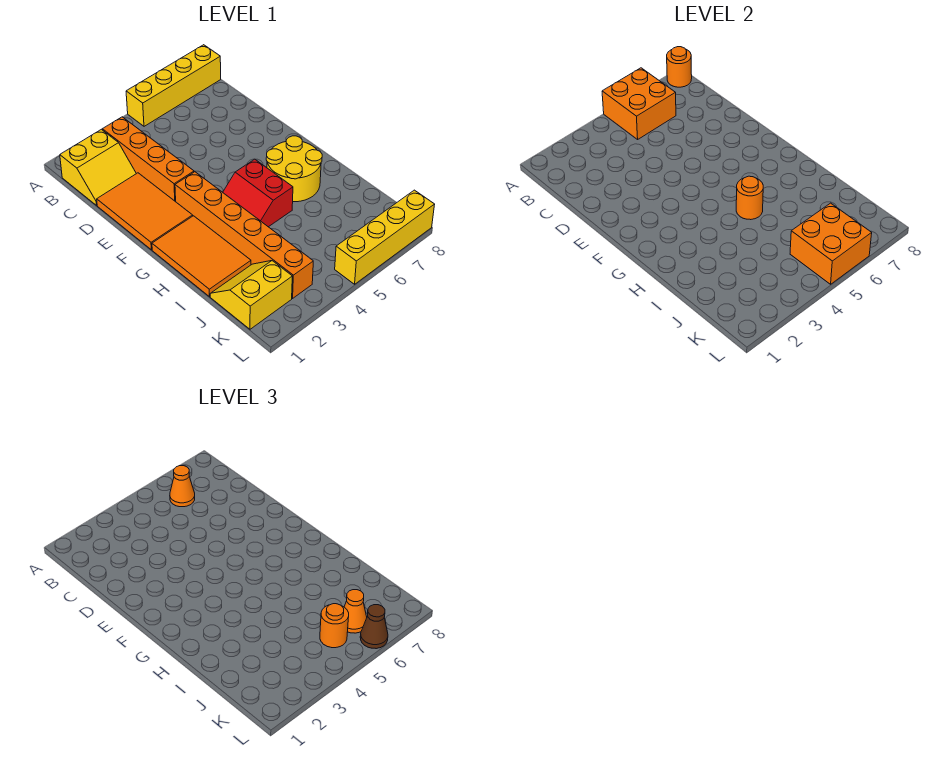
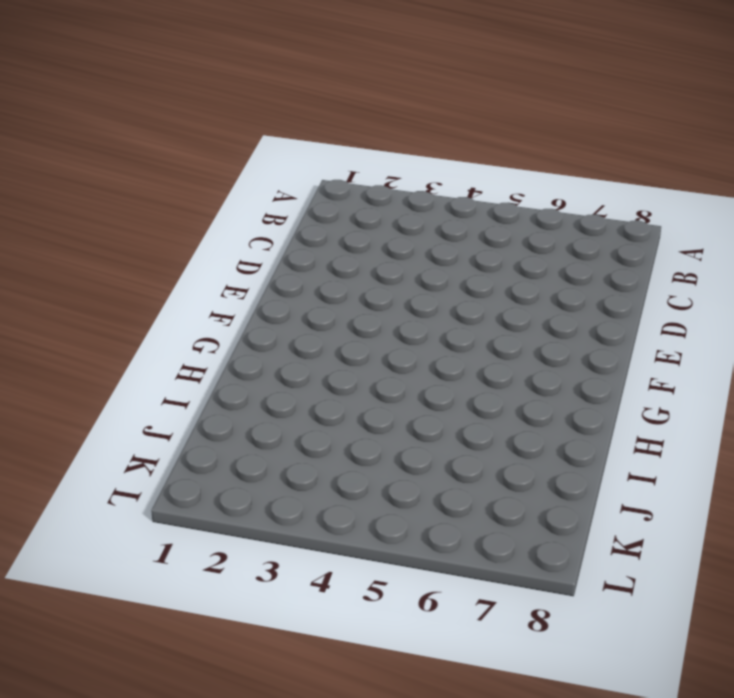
none -> yellow brick A5:A8 level 1
none -> yellow slope B1:C2 level 1 top B
none -> orange brick B3:E3 level 1

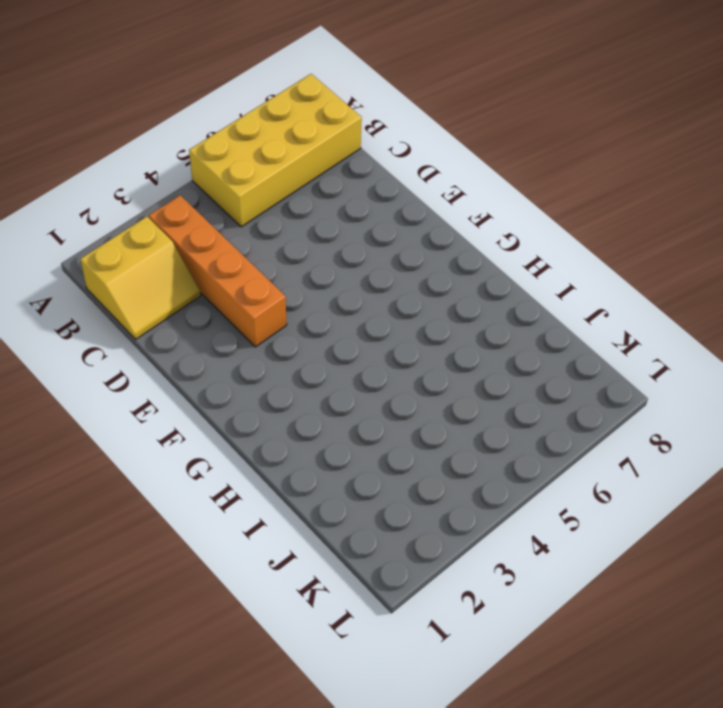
yellow brick A5:B8 level 1 -> yellow brick A5:A8 level 1
none -> orange tile D1:F2 level 1
none -> orange brick F3:K3 level 1
none -> orange tile G1:I2 level 1

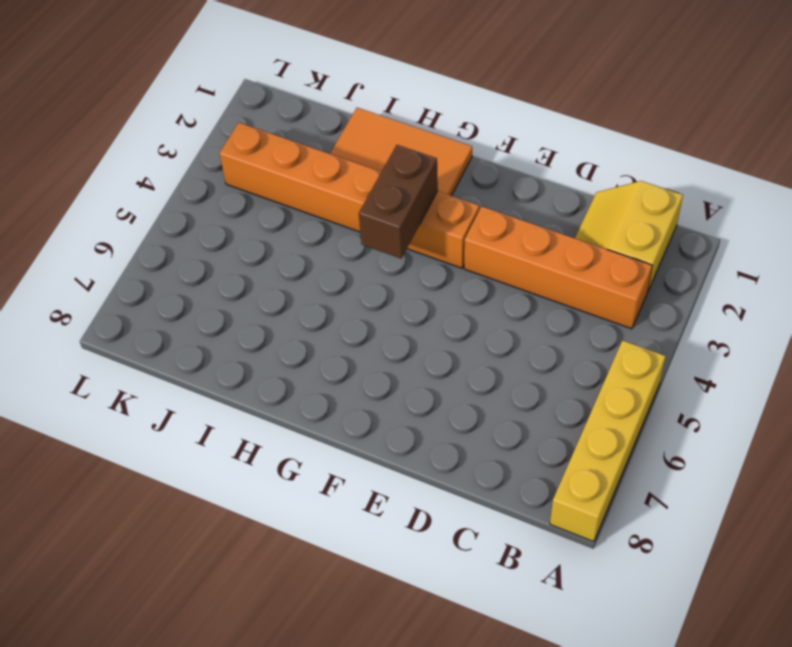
brown brick G3:G4 level 2 -> none
none -> orange tile D1:F2 level 1
none -> red slope G4:H5 level 1 top 5
none -> yellow round brick G6:H7 level 1

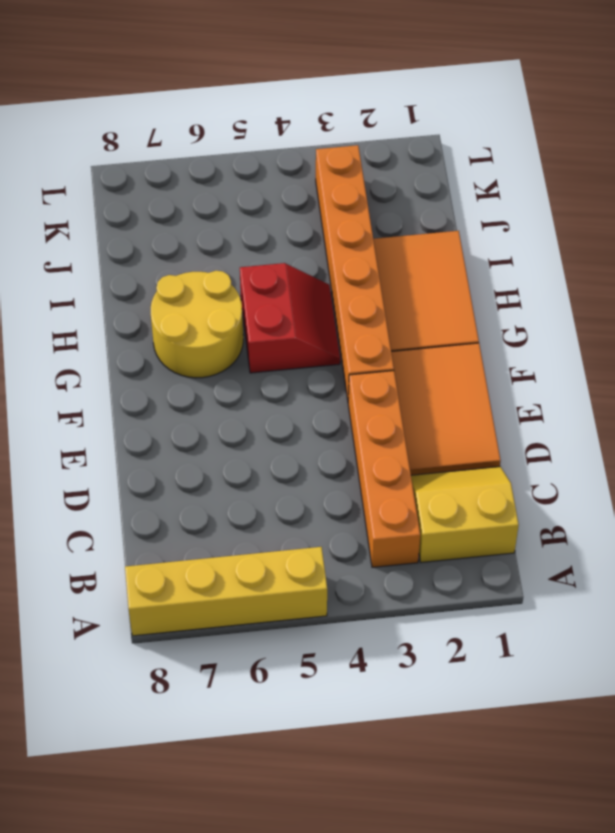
none -> yellow slope J1:K2 level 1 top K
none -> yellow brick L5:L8 level 1
none -> orange brick A5:B6 level 2

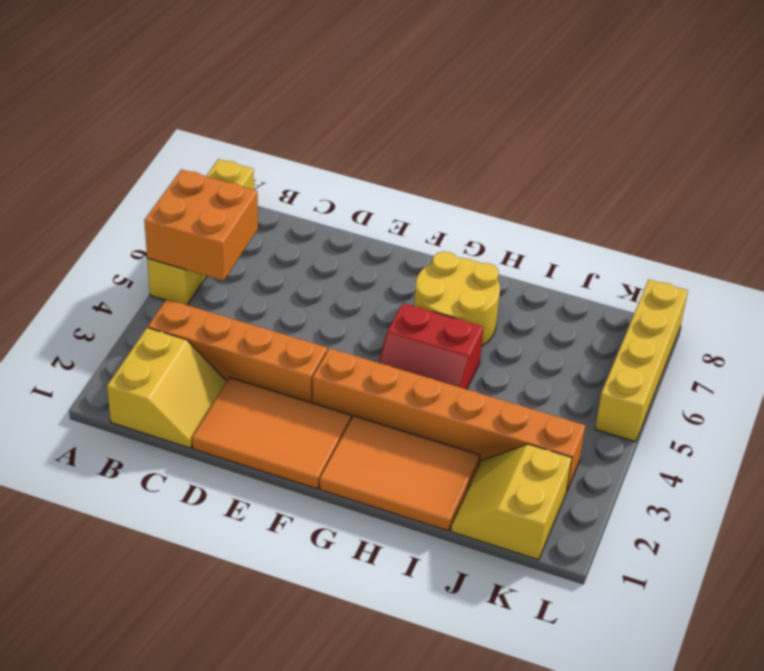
none -> orange round brick A8 level 2
none -> orange round brick H5 level 2
none -> orange brick K5:L6 level 2

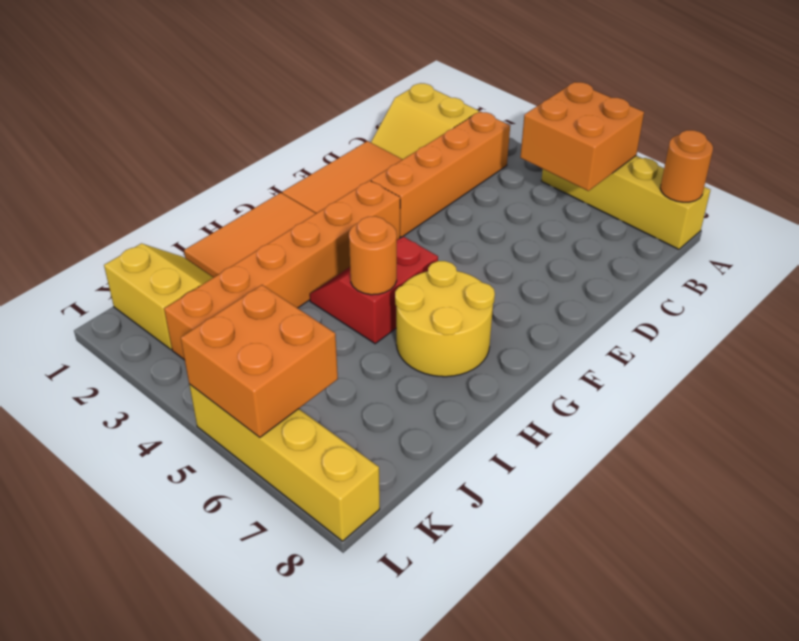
none -> orange cone B6 level 3
none -> orange round brick K5 level 3
none -> orange cone K6 level 3

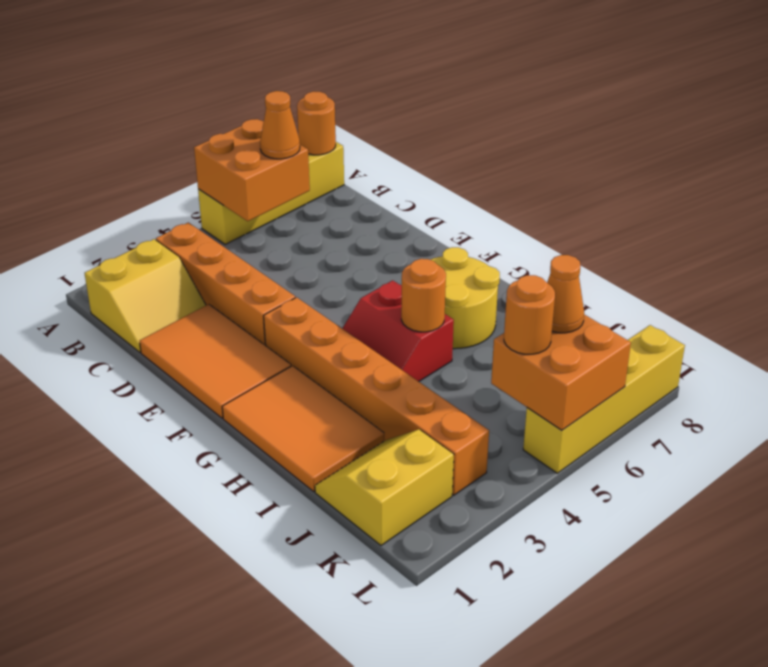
none -> brown cone L6 level 3

